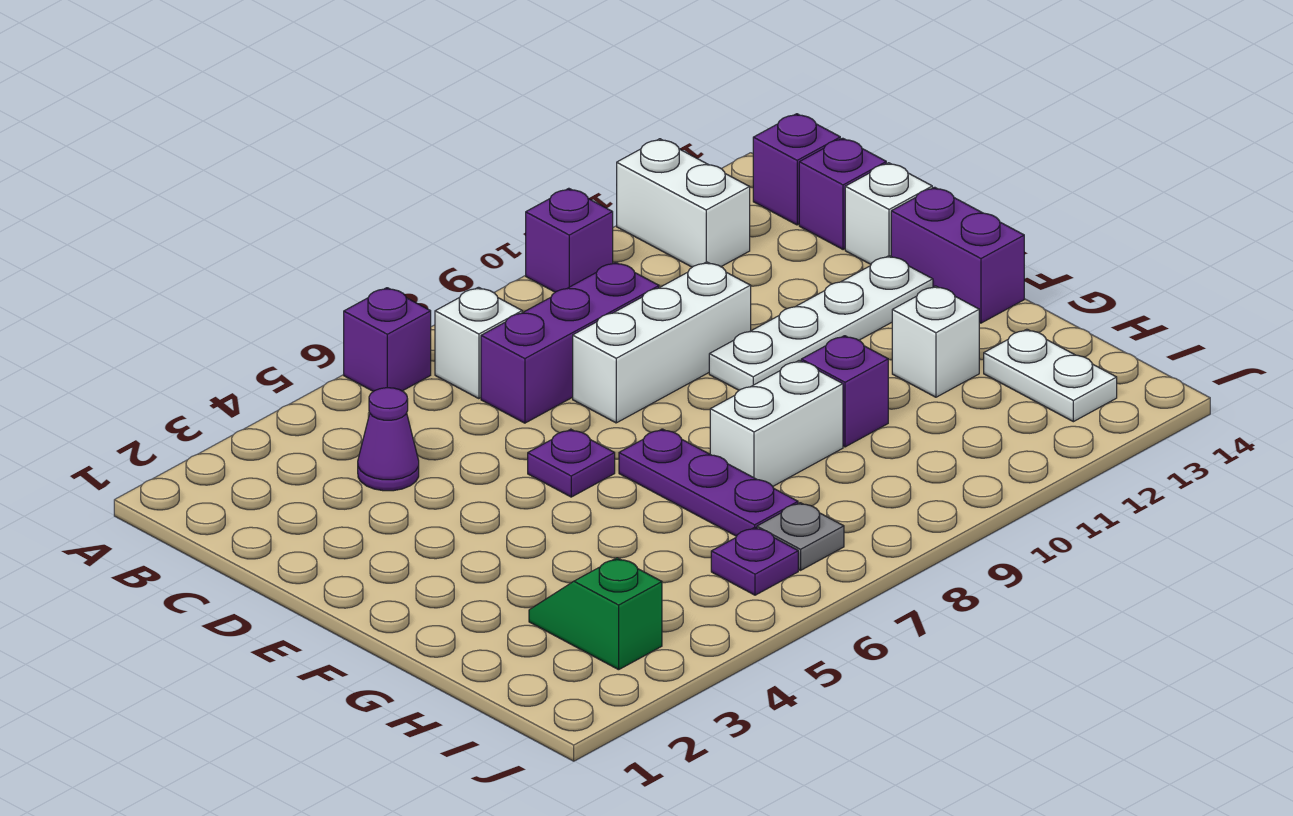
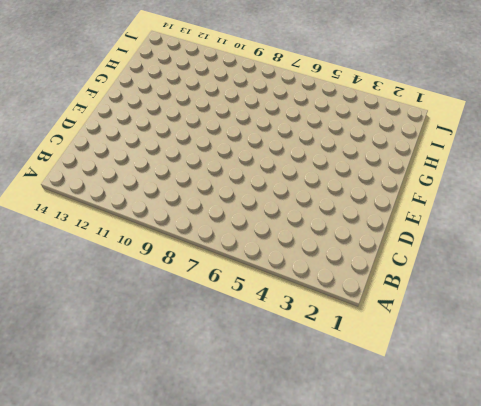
none -> purple brick A6 level 1
none -> purple brick A10 level 1
none -> white brick A12:B12 level 1

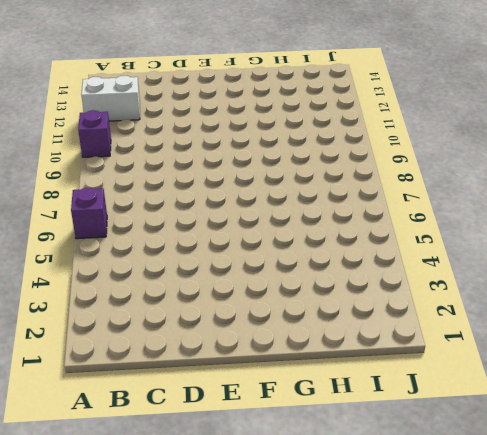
none -> white brick B7 level 1
none -> purple brick B14 level 1
none -> purple cone C4 level 1

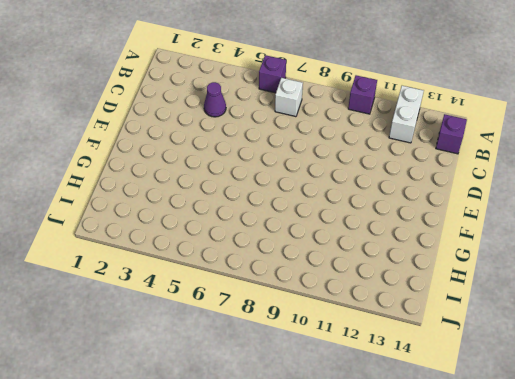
none -> purple brick C7:C9 level 1
none -> purple brick C14 level 1
none -> white brick D8:D10 level 1

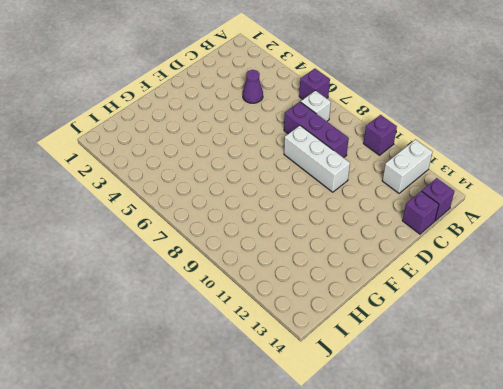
none -> white brick D14 level 1
none -> purple plate E6 level 1
none -> white plate E10:E13 level 1

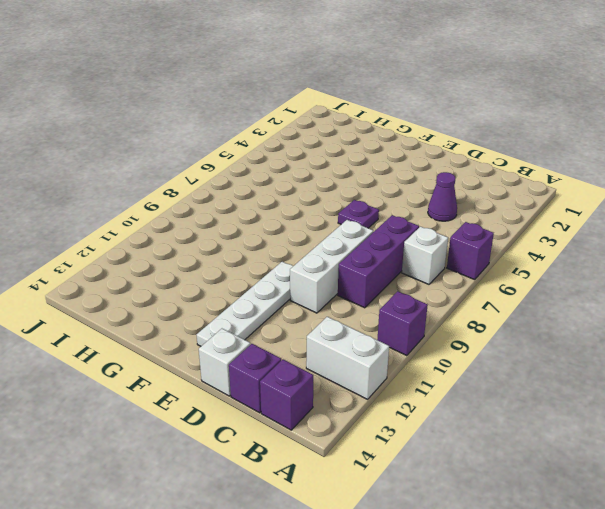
none -> purple brick E14:F14 level 1
none -> purple plate F7:H7 level 1
none -> white brick G8:G9 level 1

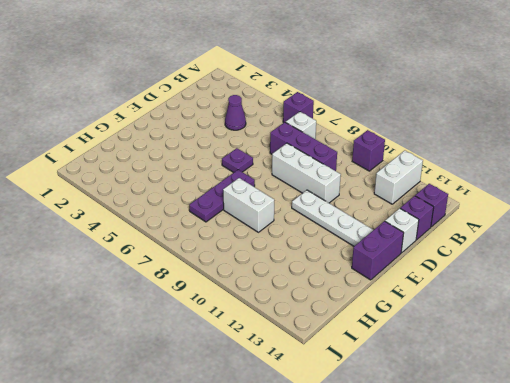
none -> purple brick G10 level 1
none -> white brick G12 level 1
none -> green slope H3:I3 level 1 top I

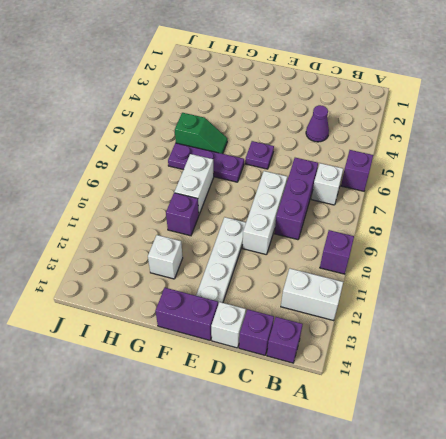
green slope G6:H6 level 1 top H -> green slope H3:I3 level 1 top I
none -> white plate H13:I13 level 1
none -> purple plate I6 level 1
none -> grey plate I7 level 1

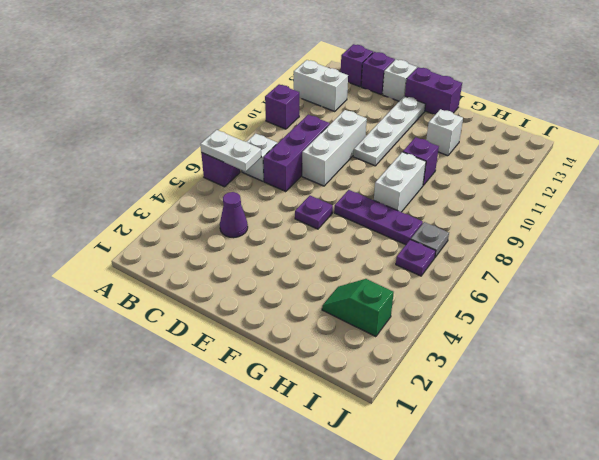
white plate A6:B6 level 2 -> white plate H13:I13 level 1

